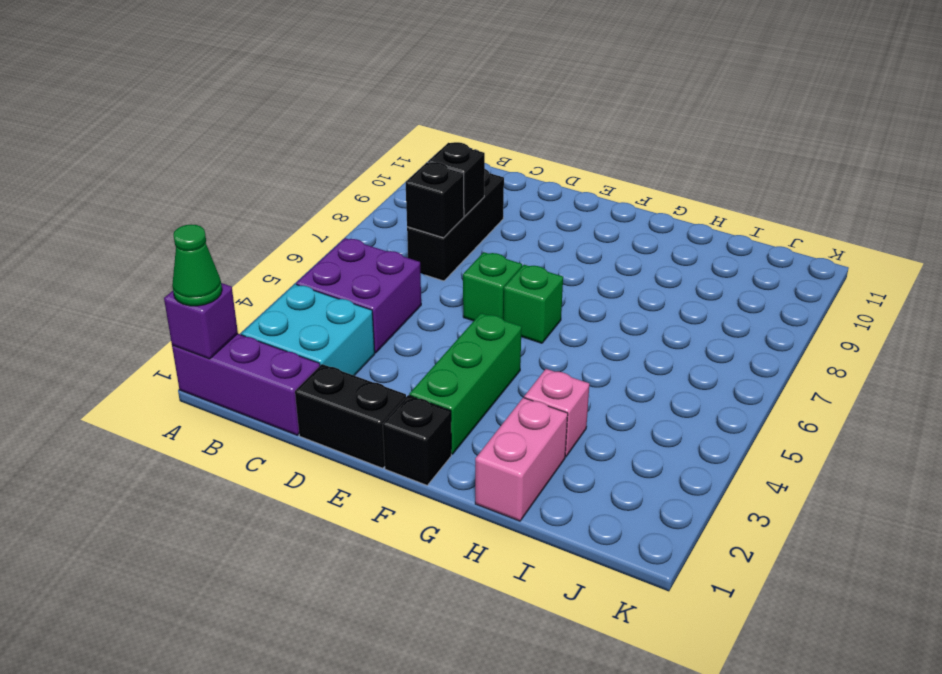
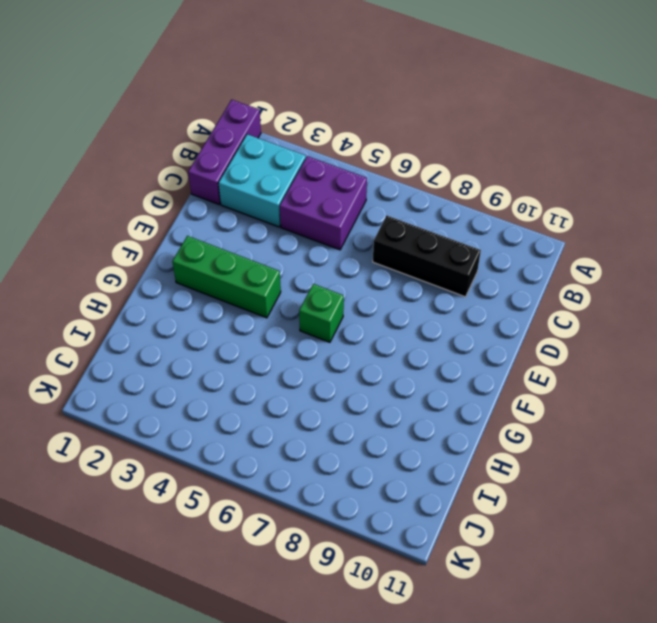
none -> black brick D1:E1 level 1
none -> green brick E6 level 1
none -> black brick F1 level 1

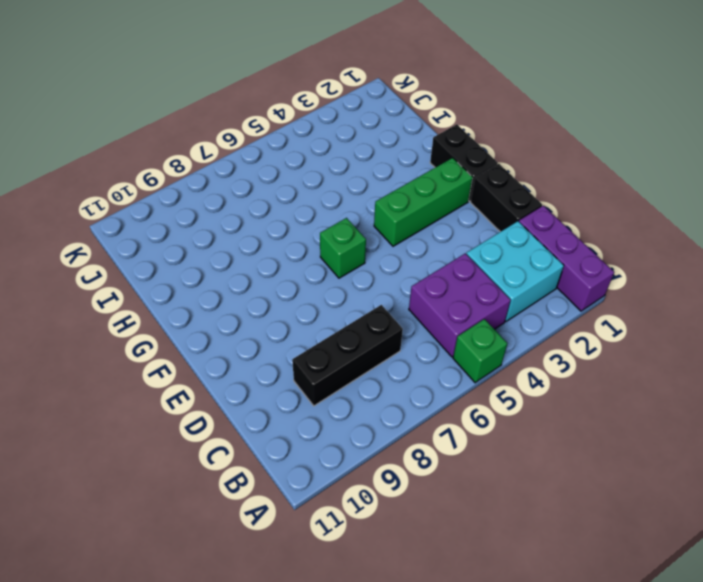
green brick A5 level 1 -> green brick E6 level 1
black brick F1:G1 level 1 -> black brick F1 level 1
none -> pink brick H1:H2 level 1
none -> pink brick H3 level 1
none -> purple brick A1 level 2

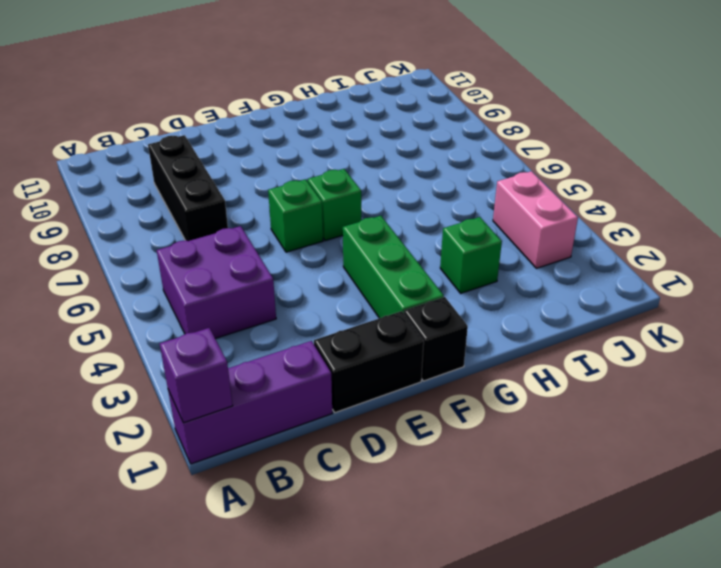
green brick H3 level 1 -> pink brick H3 level 1
pink brick J3:J4 level 1 -> pink brick H1:H2 level 1
none -> cyan brick B2:C3 level 1
none -> black brick C7 level 2
none -> black brick C8 level 2

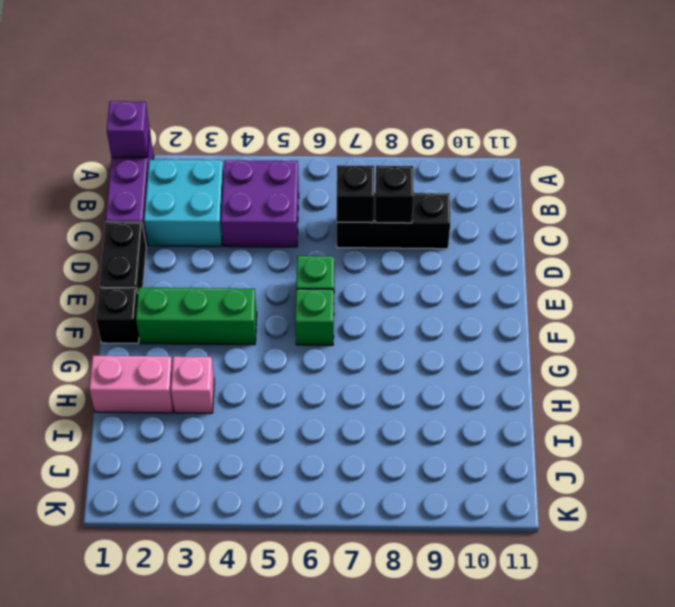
none -> green cone A1 level 3

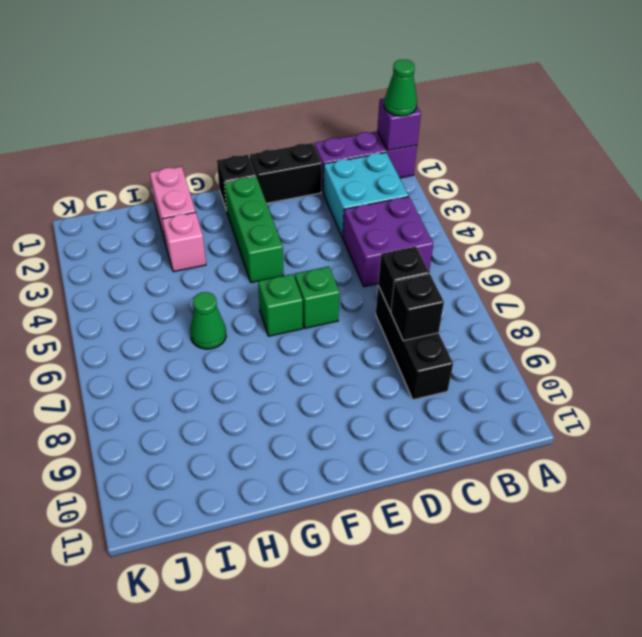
green cone H6 level 1 -> none

